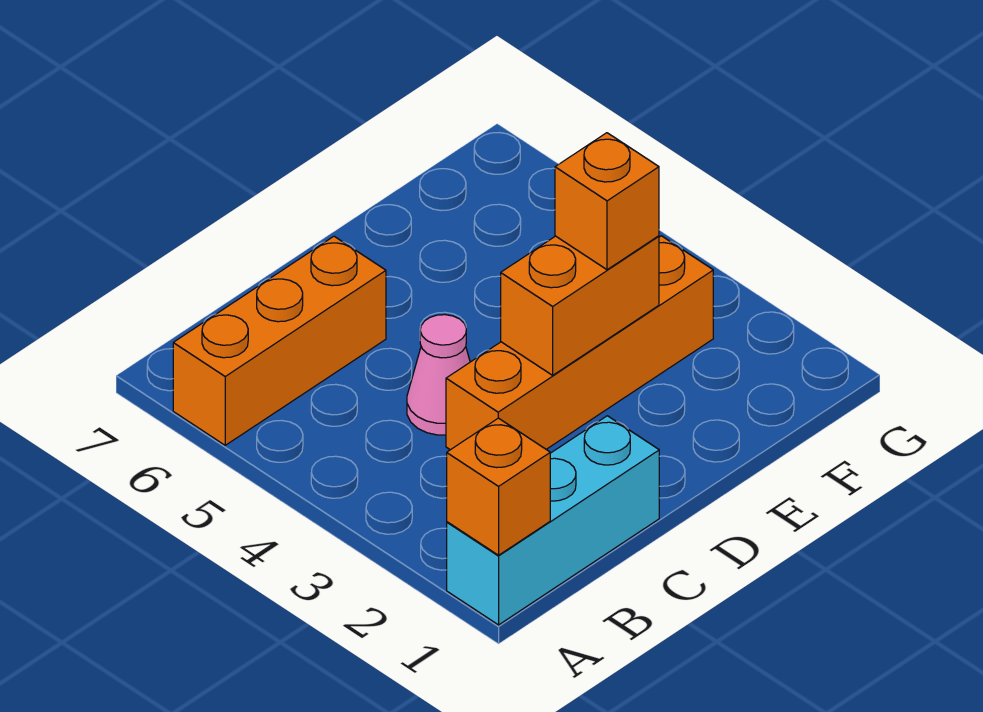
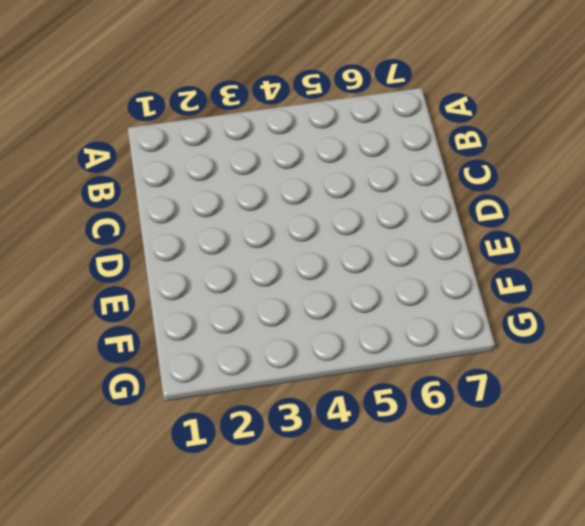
none -> cyan brick A1:C1 level 1
none -> orange brick A6:C6 level 1

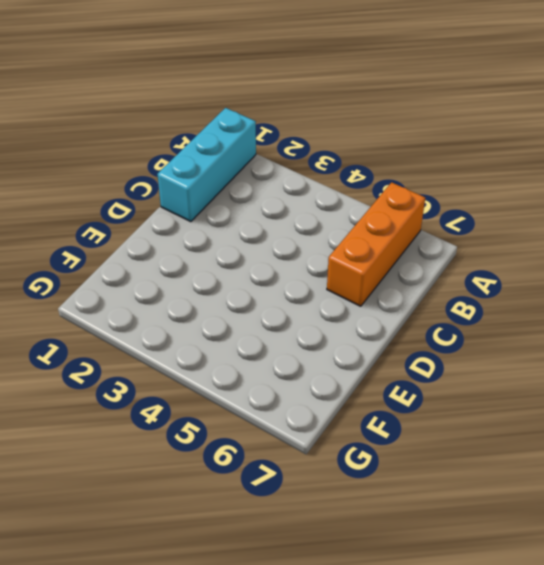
none -> orange brick C3:F3 level 1
none -> pink cone C4 level 1

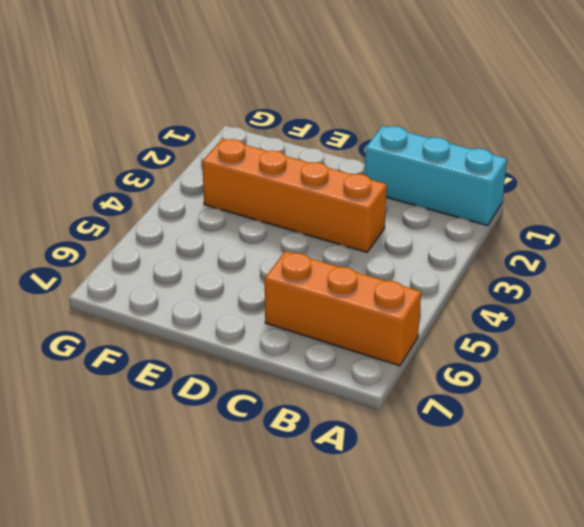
none -> pink cone C4 level 1
none -> orange brick A1 level 2

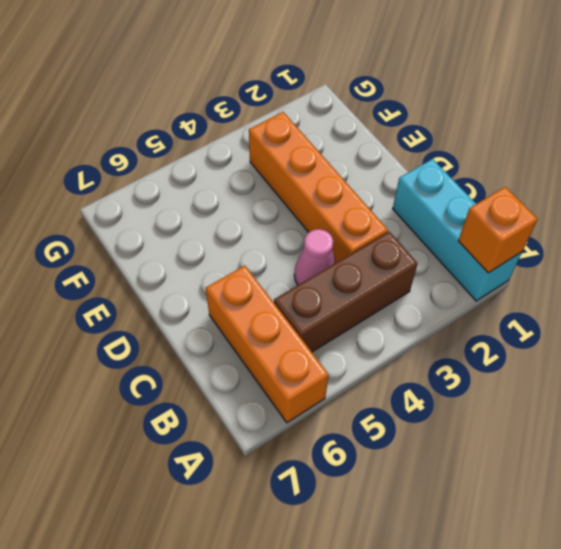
brown brick B3:B5 level 1 -> none
none -> orange brick D3:E3 level 2
none -> orange brick E3 level 3

